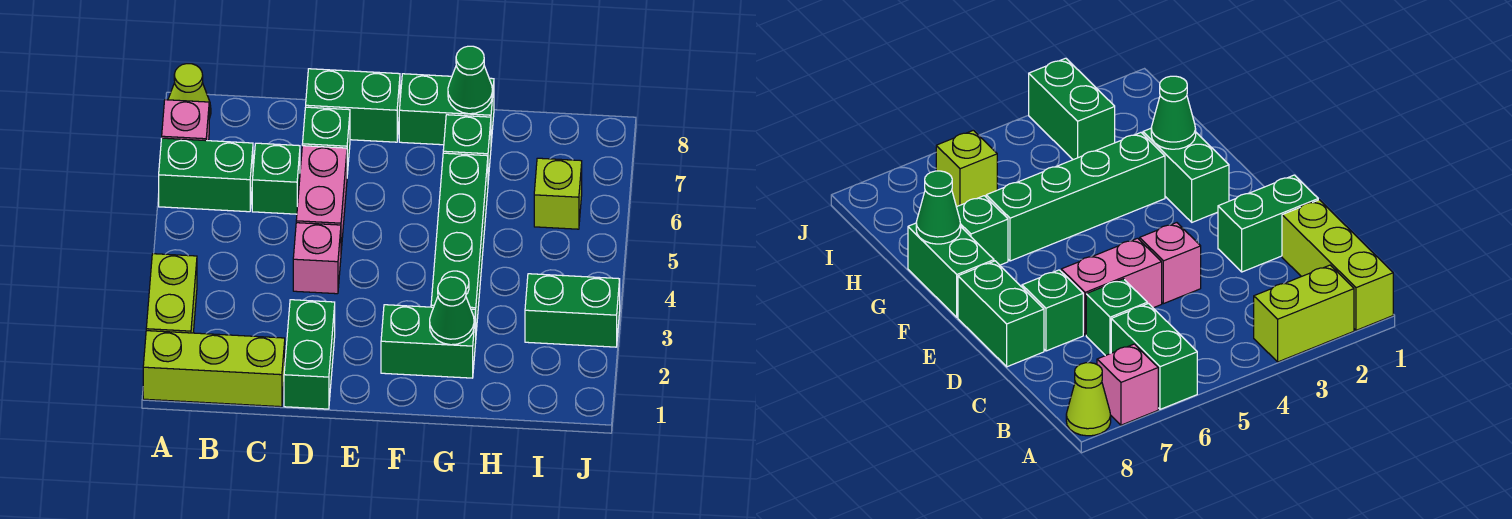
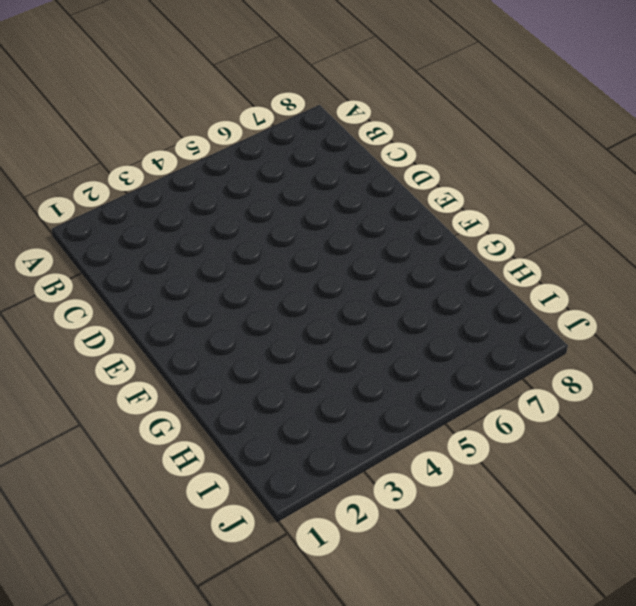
none -> lime brick A1:C1 level 1
none -> lime brick A2:A3 level 1
none -> green brick A6:B6 level 1

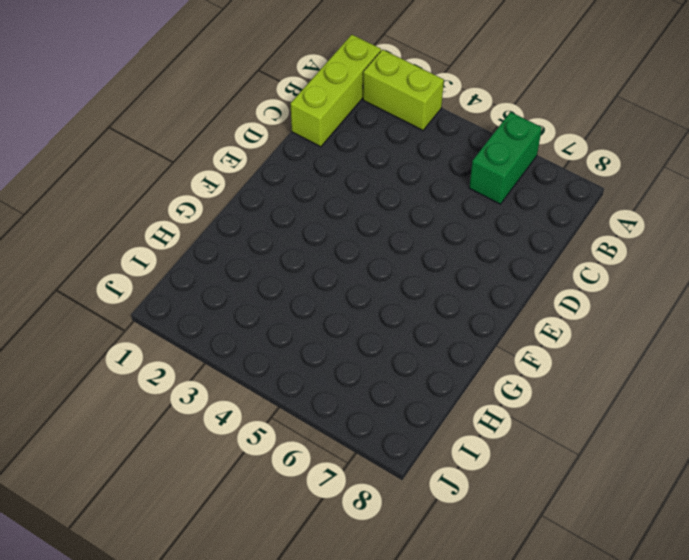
none -> pink brick A7 level 1
none -> lime cone A8 level 1
none -> green brick C6 level 1

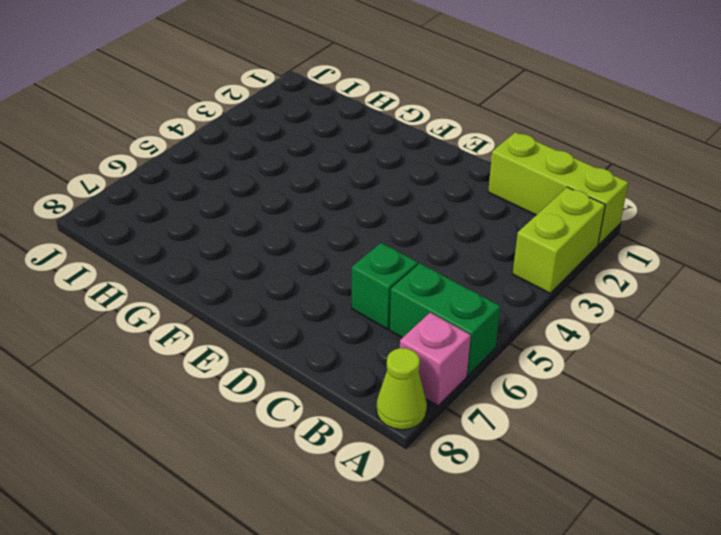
none -> green brick D1:D2 level 1
none -> pink brick D4 level 1
none -> pink brick D5:D6 level 1

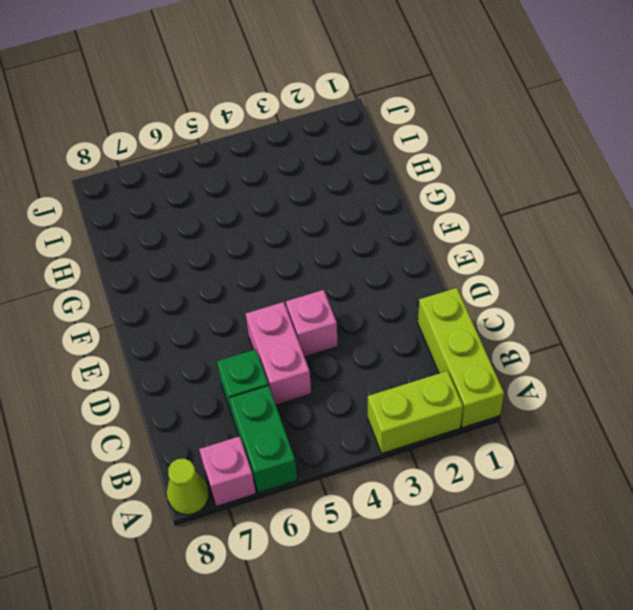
pink brick C5:D5 level 1 -> pink brick D5:D6 level 1
none -> green brick D1:D2 level 1
none -> green brick D7 level 1
none -> green brick D8:E8 level 1

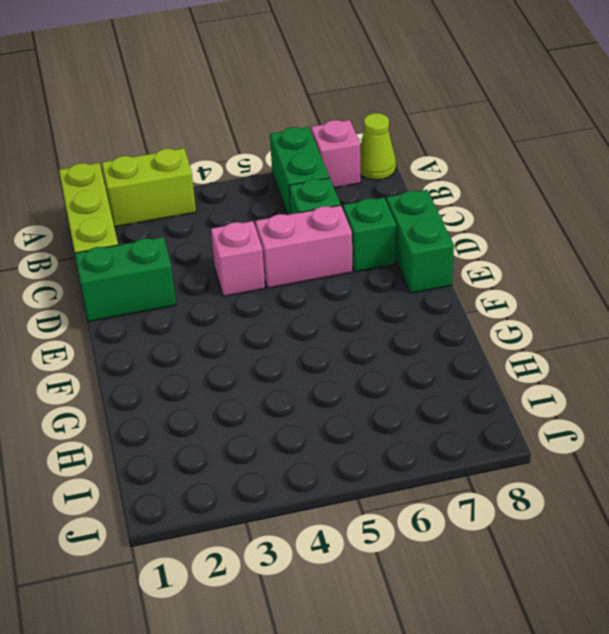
none -> green brick F2:G2 level 1
none -> green brick F8:G8 level 1
none -> green brick G3:G6 level 1

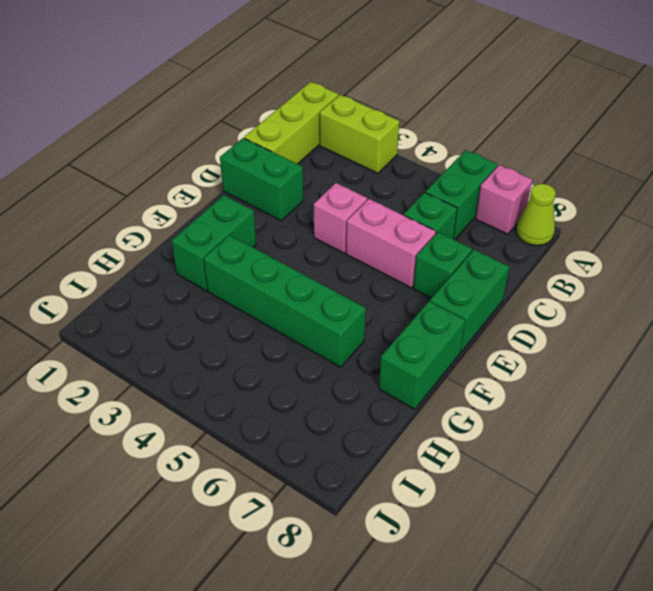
none -> green brick G7 level 1
none -> green brick I3:J3 level 1
none -> lime brick I6 level 1

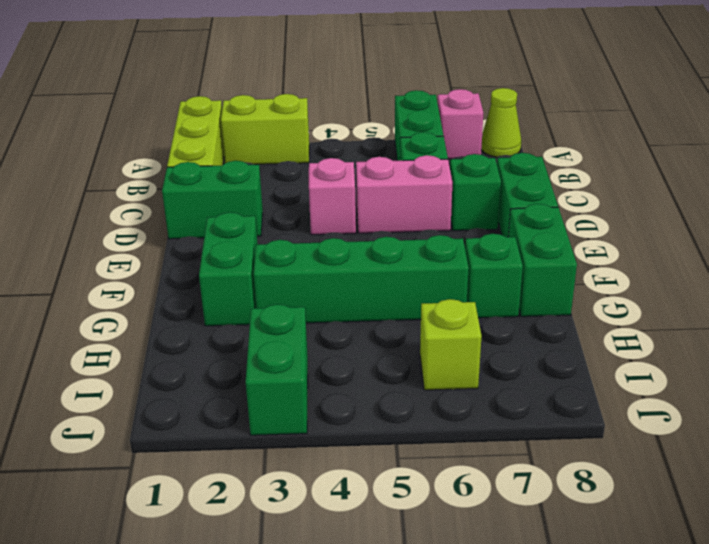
none -> green cone G2 level 2
none -> green cone G8 level 2

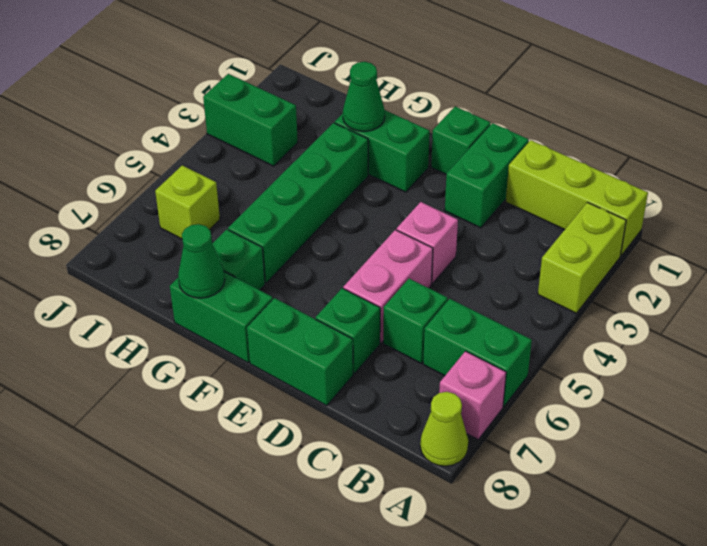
green brick E1 level 1 -> none

